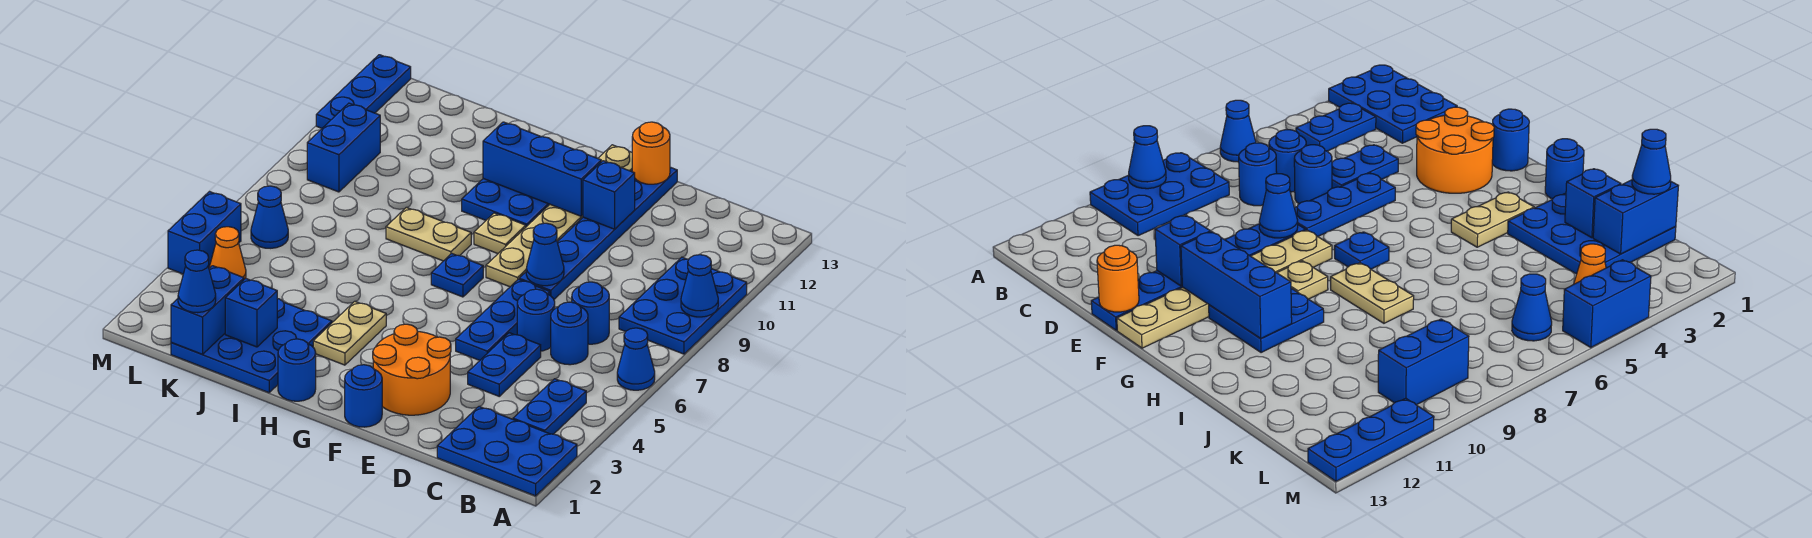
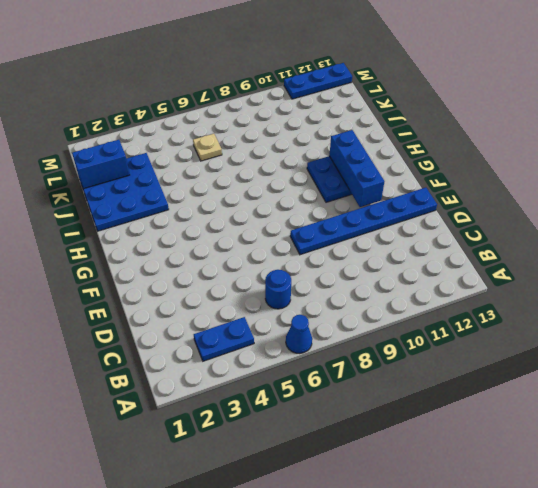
tan plate K6 level 1 -> tan plate G9 level 1
none -> blue plate A1:C2 level 1
none -> blue plate A8:B10 level 1
none -> blue round brick C7 level 1
none -> blue plate D4:D5 level 1

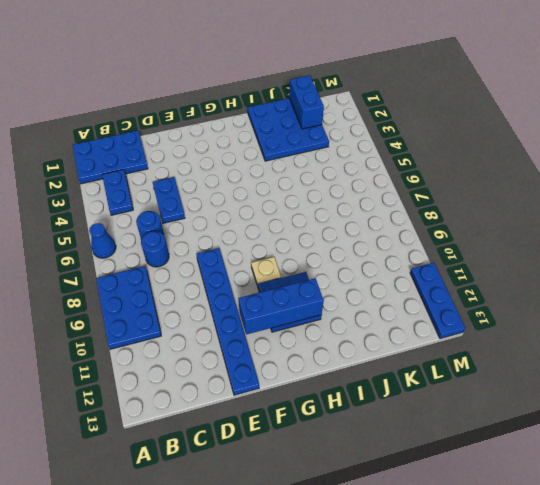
none -> blue round brick D6 level 1
none -> orange round brick E2:F3 level 1
none -> blue plate E5:E7 level 1
none -> blue round brick F1 level 1

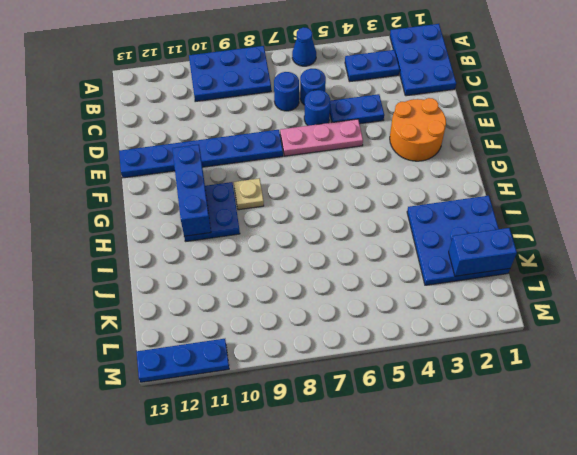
pink plate E5:E7 level 1 -> blue plate E5:E7 level 1
none -> blue round brick F1 level 1
none -> tan plate F8:F13 level 1
none -> blue plate G7 level 1
none -> blue round brick H1 level 1

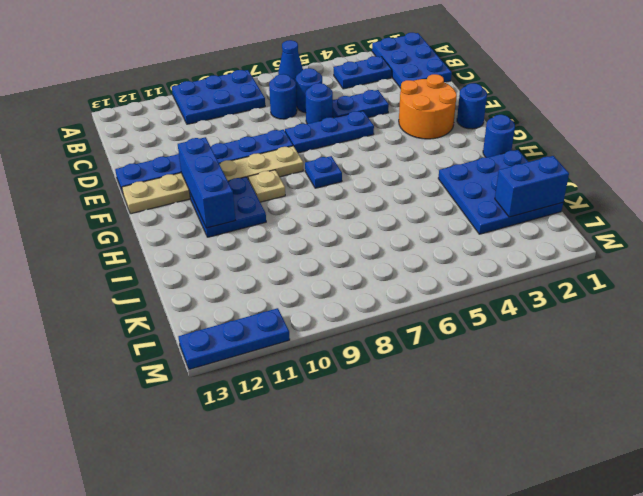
none -> tan plate H3:H4 level 1
none -> tan plate H8:I8 level 1
none -> orange cone L4 level 1
none -> blue cone L6 level 1

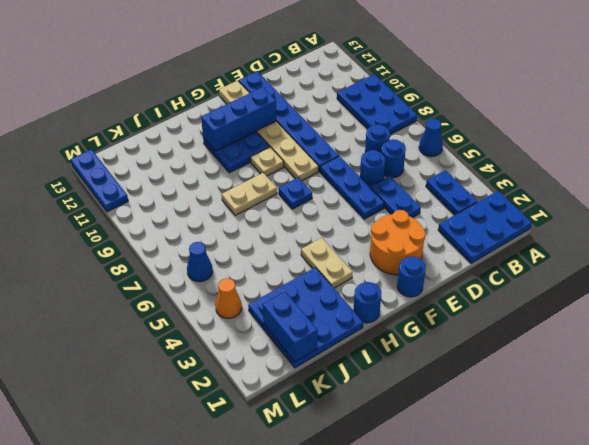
none -> blue brick L9:L10 level 1
none -> blue brick M4:M5 level 1
none -> blue cone A9 level 2
none -> blue cone E8 level 2

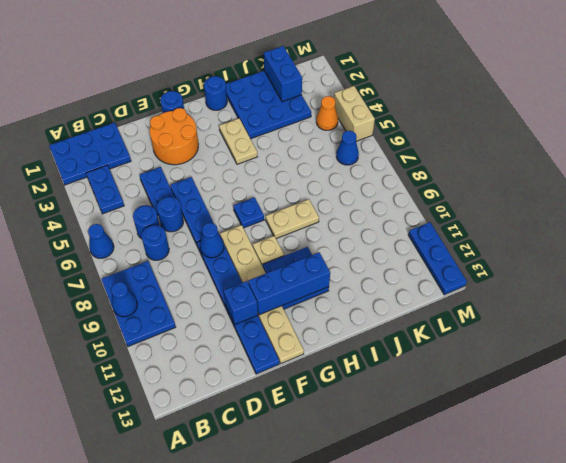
tan brick M4:M5 level 1 -> blue brick M4:M5 level 1
none -> blue brick L9:L10 level 1
none -> orange round brick E13 level 2
none -> blue brick J2 level 2
none -> blue cone K1 level 3

